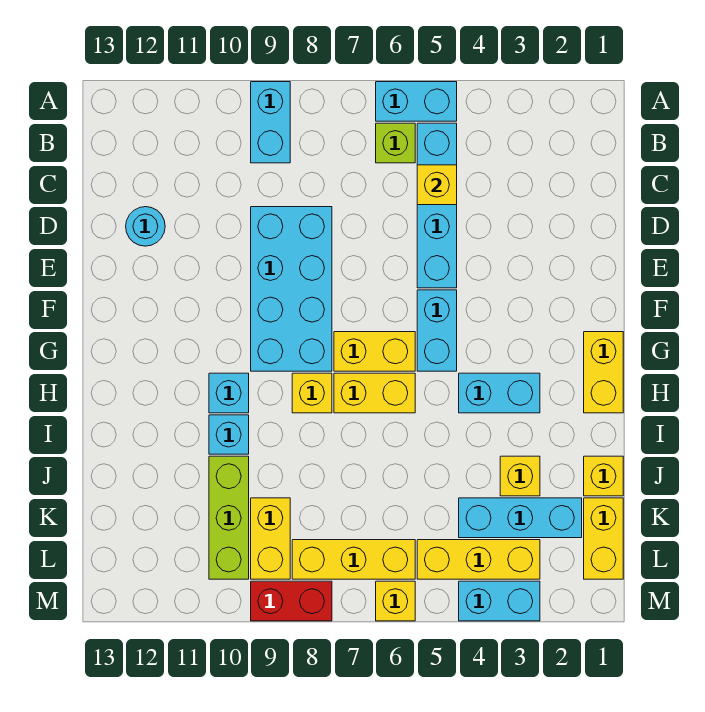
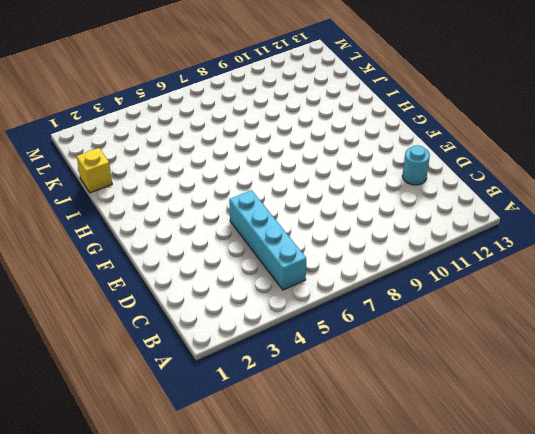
none -> cyan brick A5:A6 level 1
none -> cyan brick A9:B9 level 1
none -> lime brick B6 level 1

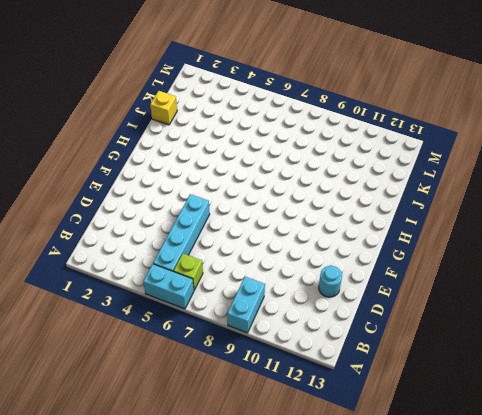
none -> cyan brick D8:G9 level 1
none -> cyan brick F5:G5 level 1
none -> yellow brick G1:H1 level 1

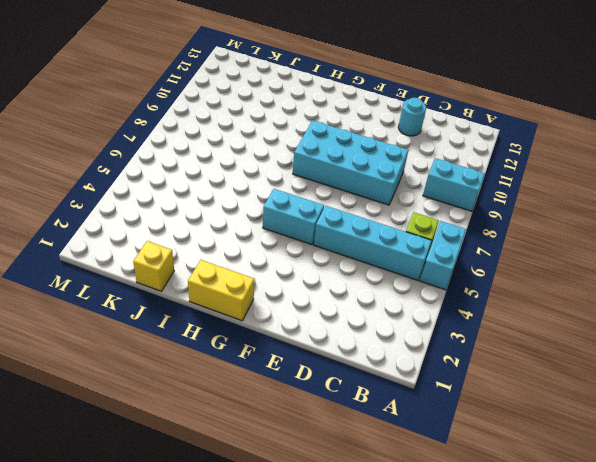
none -> yellow brick G6:G7 level 1
none -> cyan brick H3:H4 level 1
none -> yellow brick H6:H7 level 1

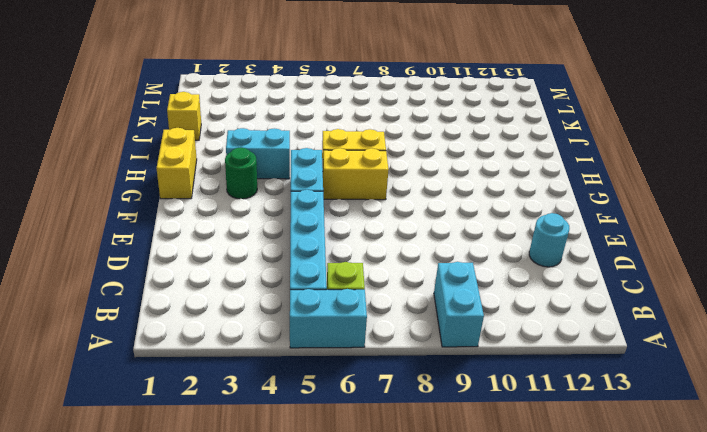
green round brick G3 level 1 -> none
none -> cyan brick D8:G9 level 1
none -> yellow brick H8 level 1
none -> cyan brick H10 level 1

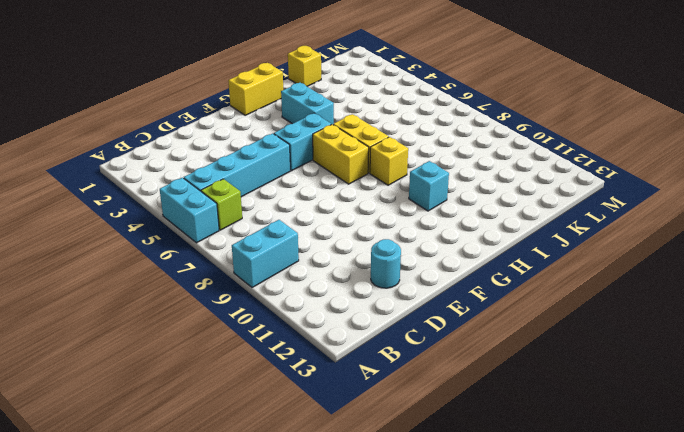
none -> cyan brick D8:G9 level 1
none -> cyan brick I10 level 1
none -> yellow brick J3 level 1

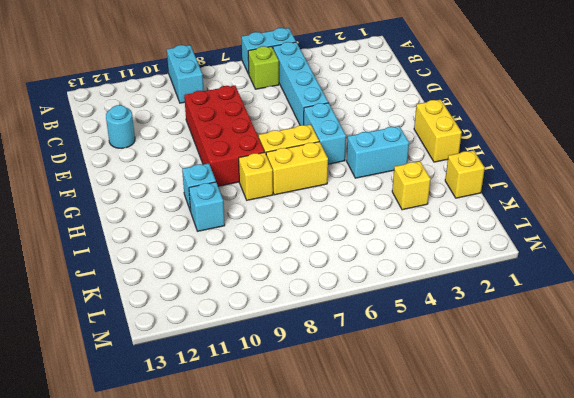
red brick D8:G9 level 1 -> cyan brick D8:G9 level 1
none -> lime brick J10:L10 level 1
none -> yellow brick K1:L1 level 1
none -> cyan brick K2:K4 level 1

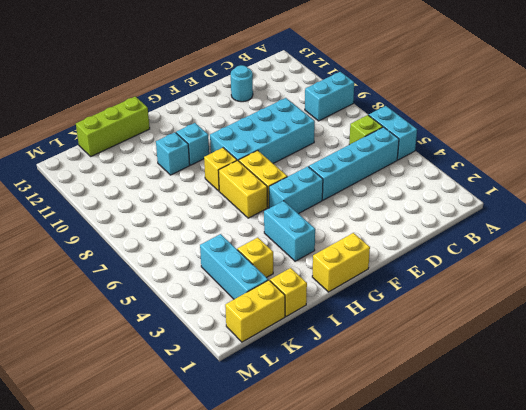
lime brick I13:K13 level 1 -> lime brick J10:L10 level 1
none -> yellow brick K9:L9 level 1
none -> yellow brick L3:L5 level 1
none -> yellow brick L6:L8 level 1

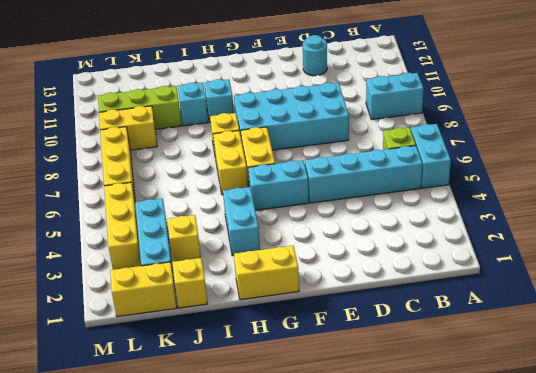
none -> cyan brick M3:M4 level 1
none -> yellow brick M6 level 1
none -> red brick M8:M9 level 1

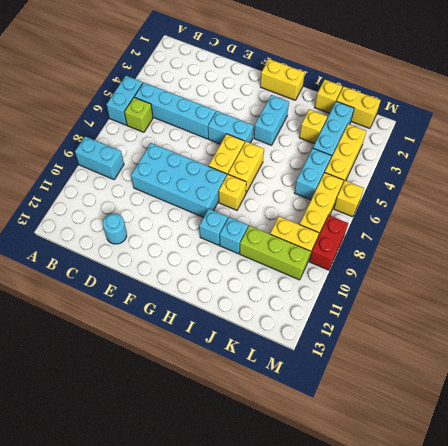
cyan brick K5:K6 level 1 -> cyan brick M3:M4 level 1
none -> yellow brick C5 level 2

